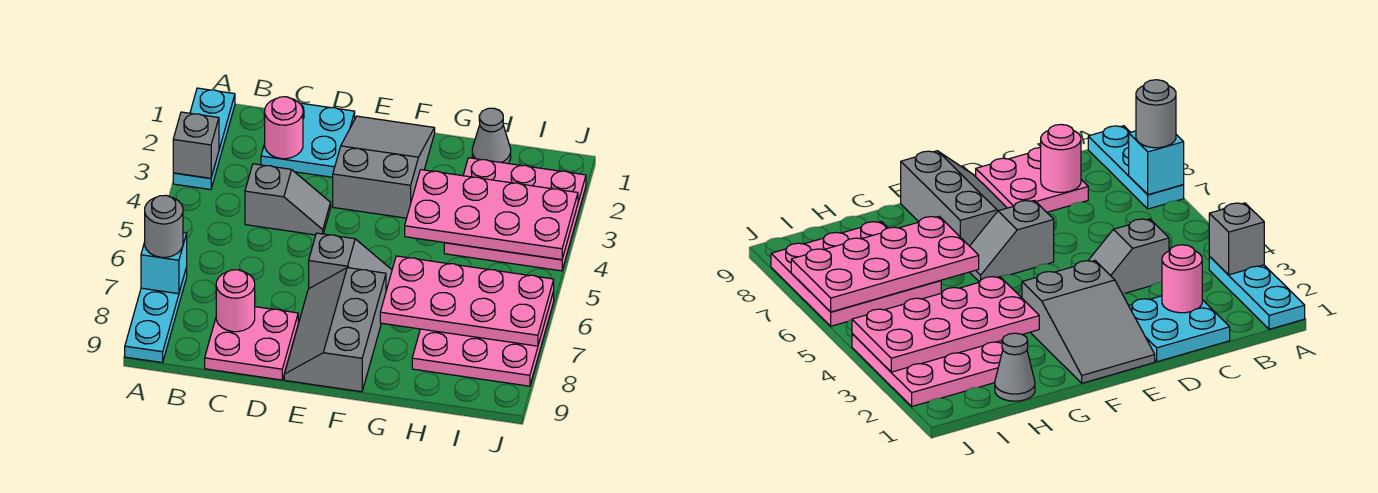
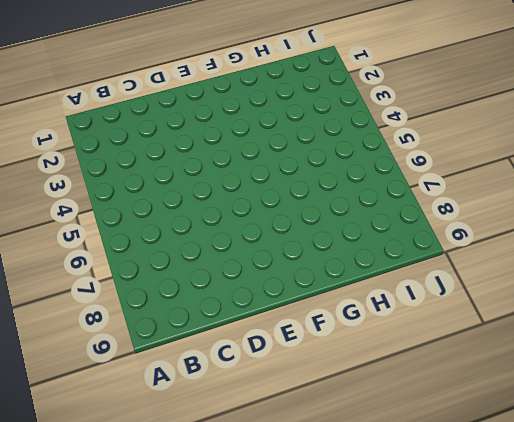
none -> cyan plate A1:A3 level 1
none -> cyan plate A7:A9 level 1
none -> cyan plate C1:D2 level 1

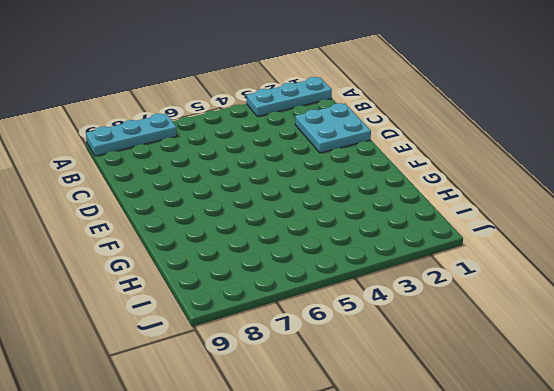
none -> grey slope C4:D4 level 1 top C
none -> pink plate C8:D9 level 1
none -> grey slope E1:F3 level 1 top 3

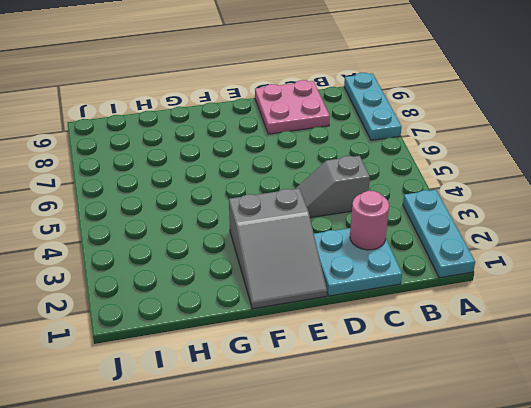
none -> grey slope E6:F6 level 1 top E
none -> grey slope E7:F9 level 1 top F
none -> grey cone H1 level 1

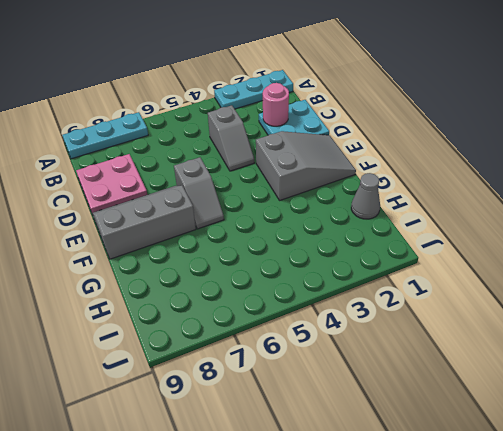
none -> pink plate H2:J4 level 1
none -> pink plate H6:J8 level 1
none -> grey brick A3 level 2

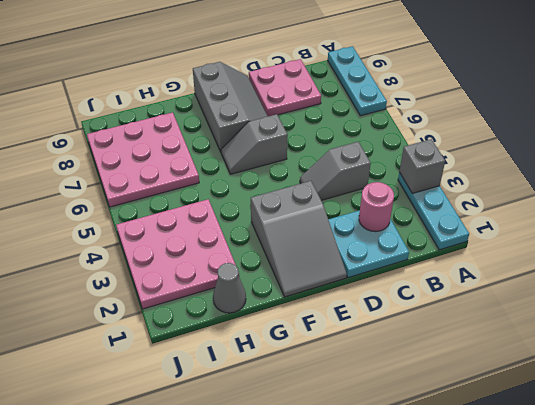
none -> cyan brick A7 level 2
none -> pink round brick C8 level 2
none -> pink plate G3:J4 level 2

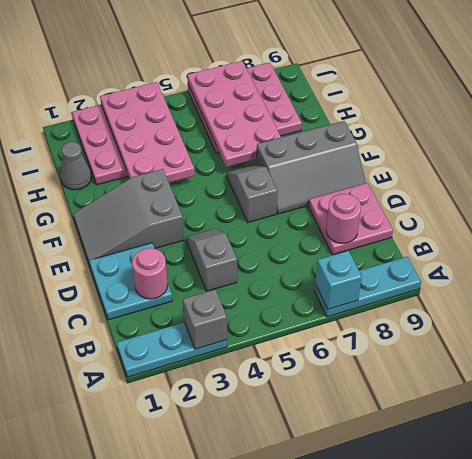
none -> grey round brick A7 level 3

